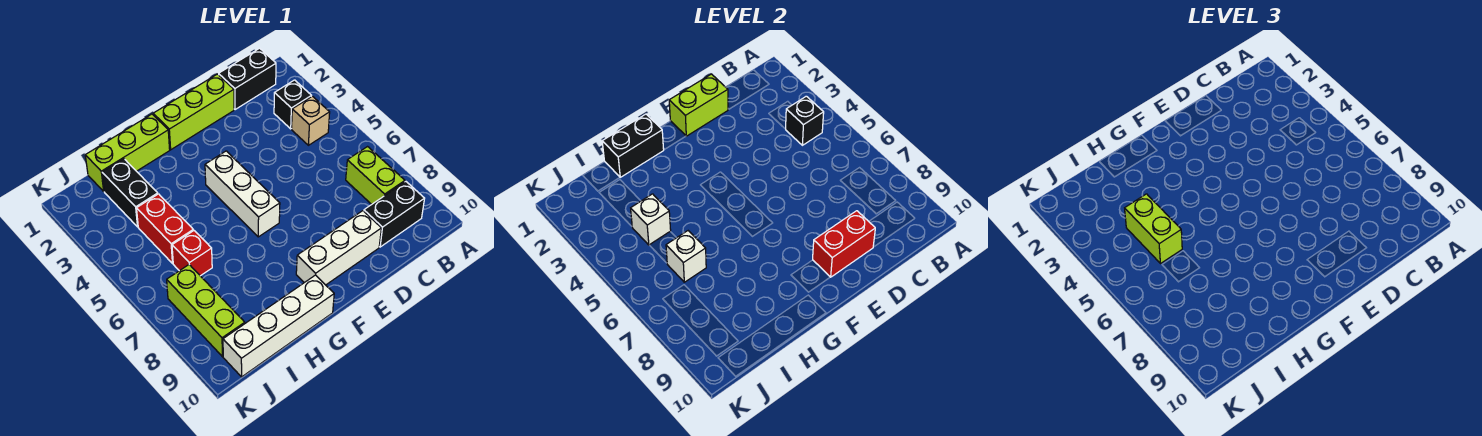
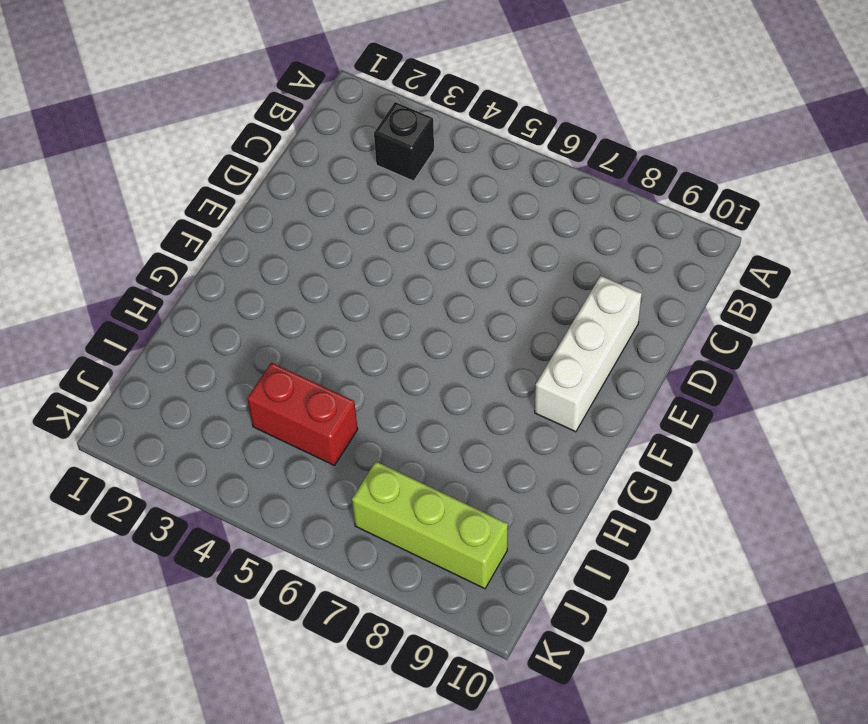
none -> black brick B1:C1 level 1
none -> tan brick B4 level 1
none -> lime brick B7:B8 level 1

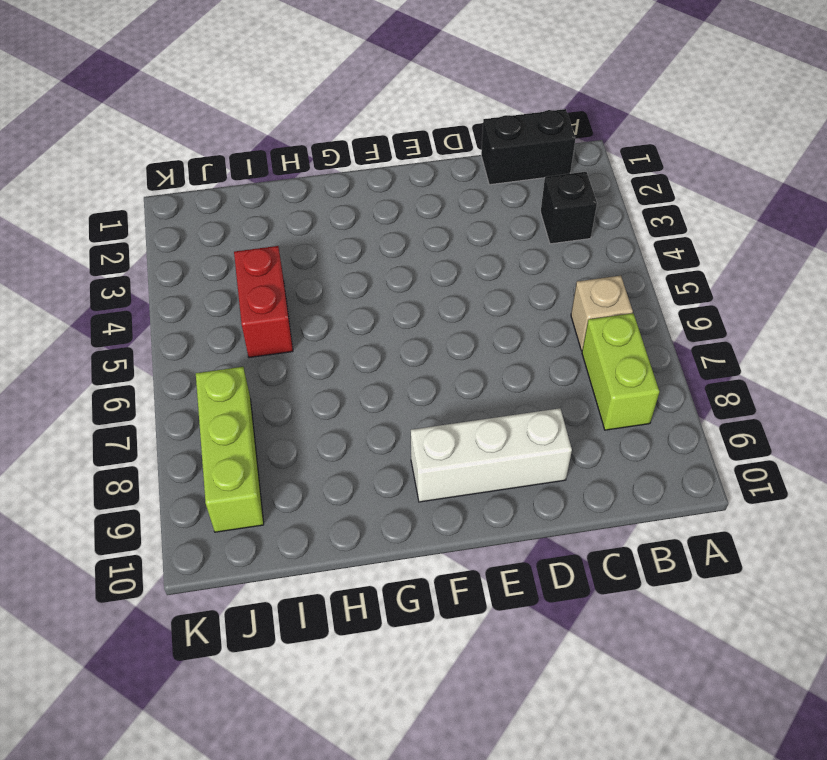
tan brick B6 level 1 -> tan brick B4 level 1
none -> black brick B9:C9 level 1
none -> lime brick D1:F1 level 1
none -> white brick F4:F6 level 1

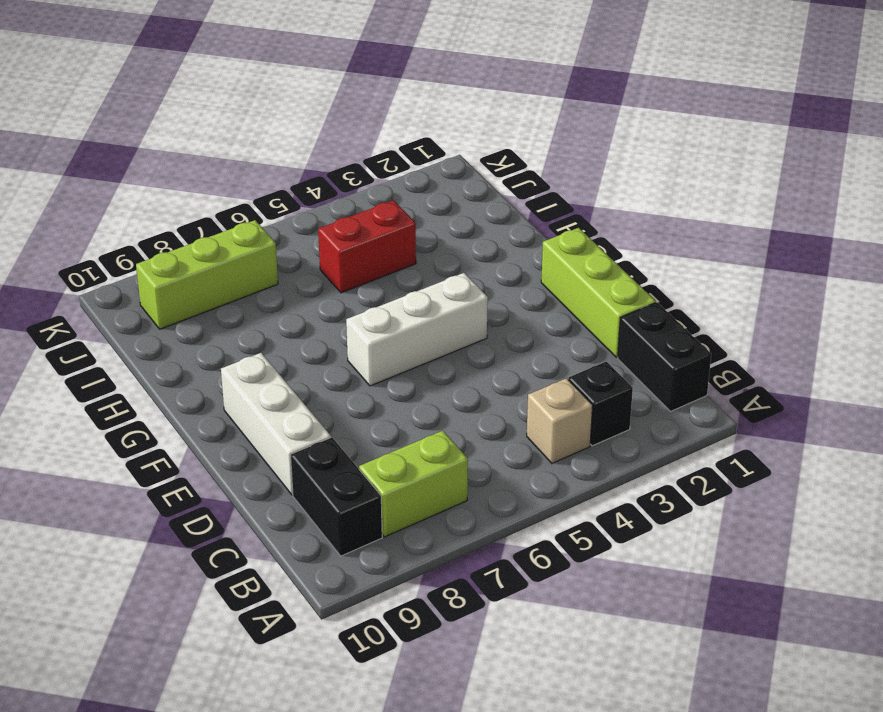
none -> lime brick G1:I1 level 1
none -> white brick G10:J10 level 1
none -> black brick I2:I3 level 1

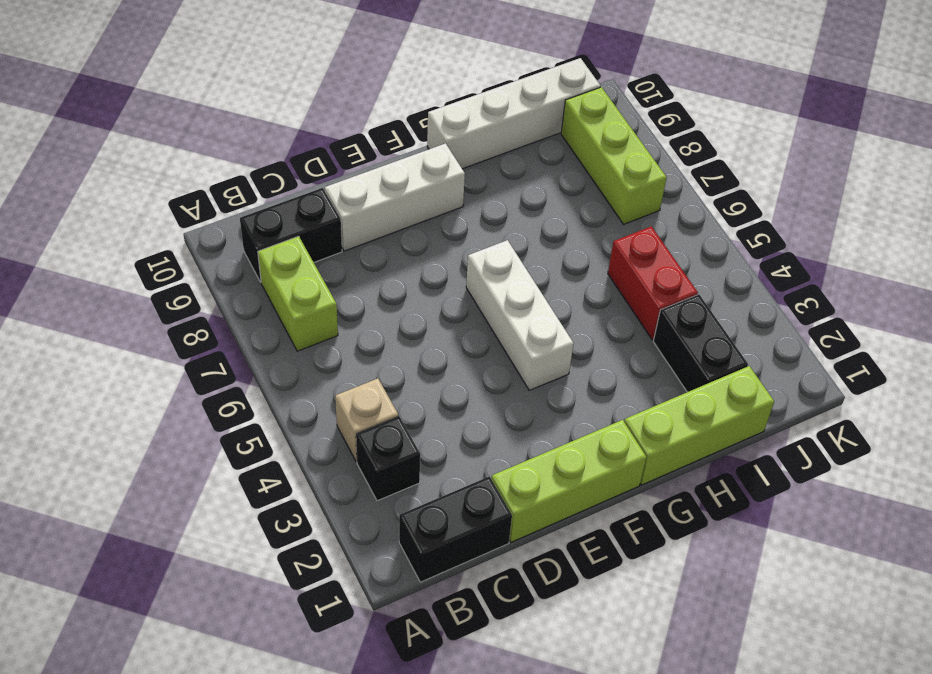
none -> red brick I6 level 1
none -> black brick B4 level 2
none -> lime brick D1:E1 level 2

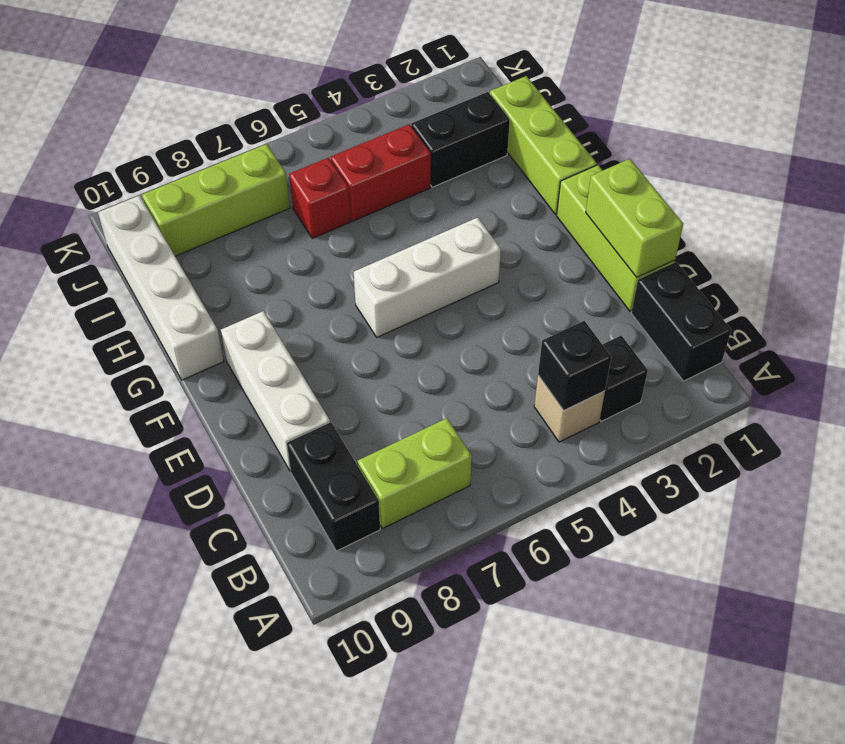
none -> red brick D9:E9 level 2
none -> black brick G1:H1 level 2
none -> white brick I4 level 2

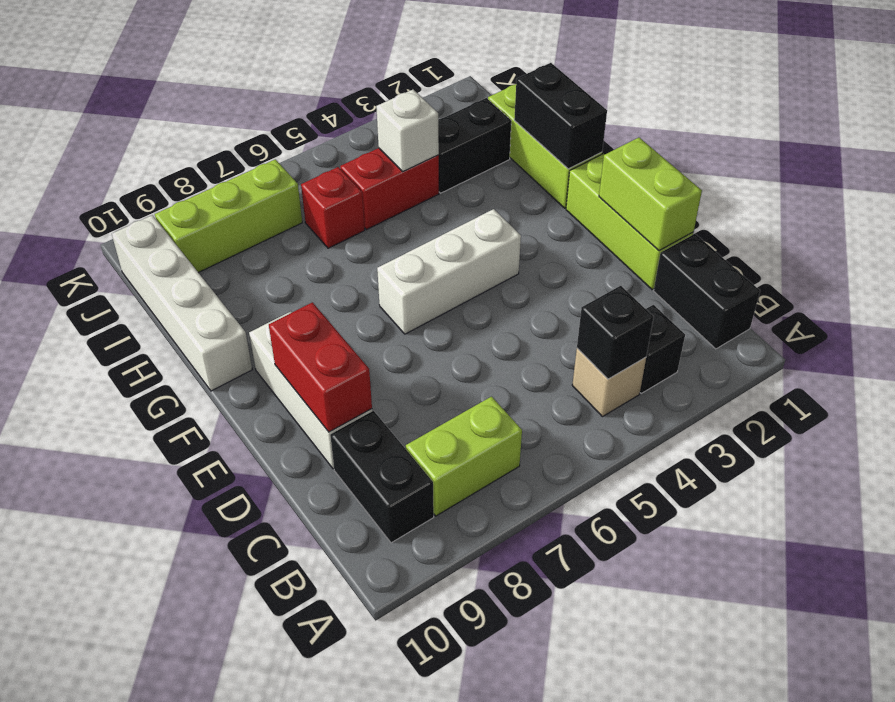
none -> white brick I6 level 2
none -> lime brick I4:I5 level 3

